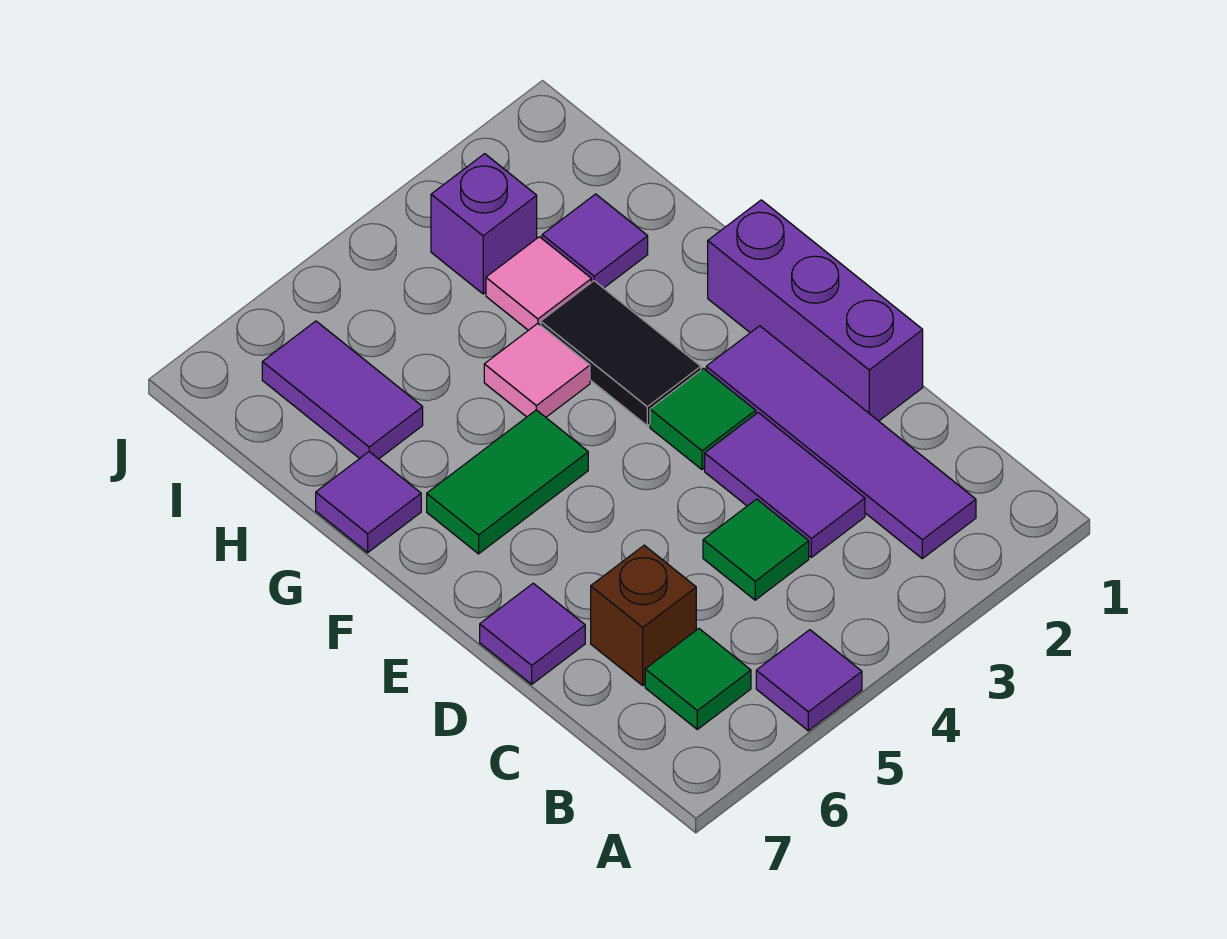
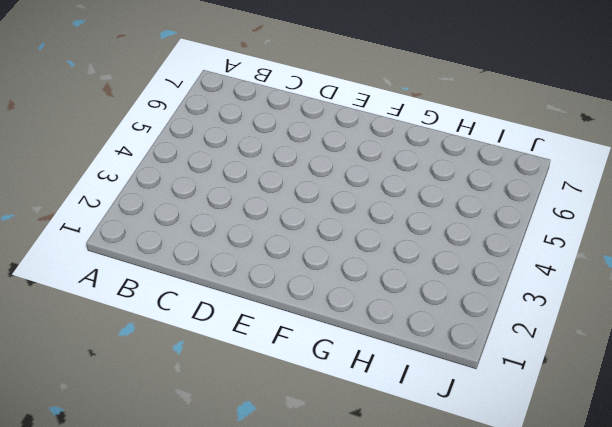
none -> purple tile A5 level 1
none -> purple tile B2:E2 level 1
none -> green tile B6 level 1

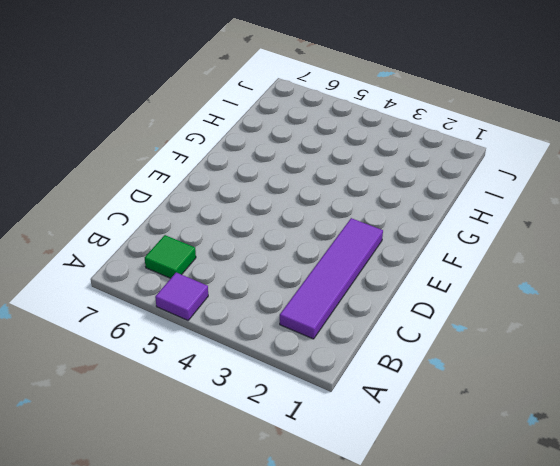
none -> purple tile C3:D3 level 1
none -> green tile C4 level 1
none -> brown brick C6 level 1

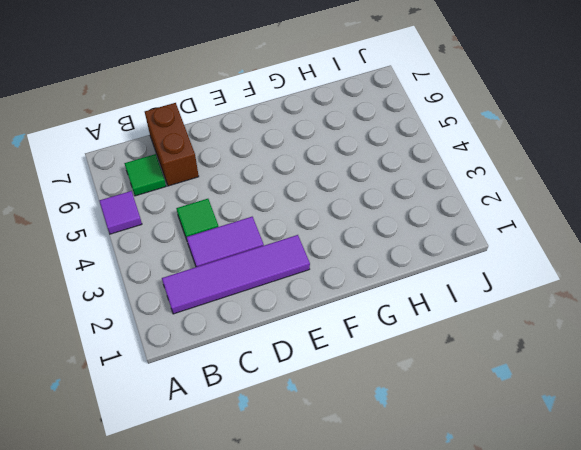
brown brick C6:C7 level 1 -> brown brick C6 level 1
none -> purple brick D1:F1 level 1
none -> purple tile D7 level 1
none -> green tile E3 level 1

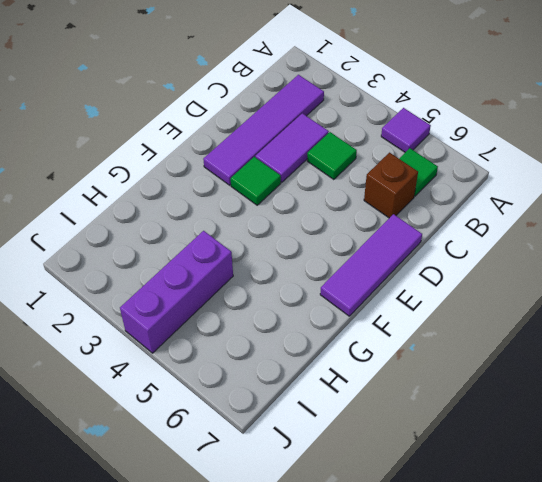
purple tile D7:F7 level 1 -> purple tile D7 level 1
purple brick H4:J4 level 1 -> purple brick D1:F1 level 1
none -> black tile F3:G3 level 1
none -> green tile F5:F6 level 1
none -> pink tile G4 level 1

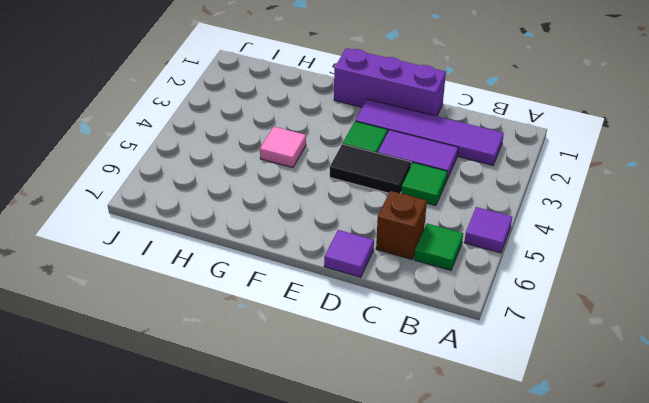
black tile D4:E4 level 1 -> black tile F3:G3 level 1
none -> green tile F5:F6 level 1
none -> purple tile G7 level 1
none -> purple tile H2 level 1

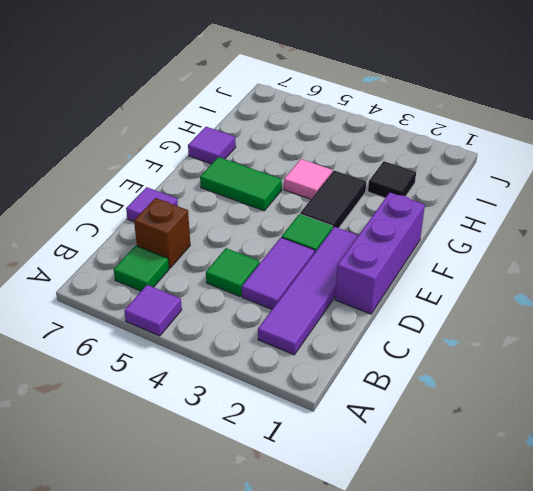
black tile H2 level 1 -> purple tile H2 level 1
none -> pink tile H3 level 1
none -> purple tile H6:I6 level 1
none -> purple brick I3 level 1

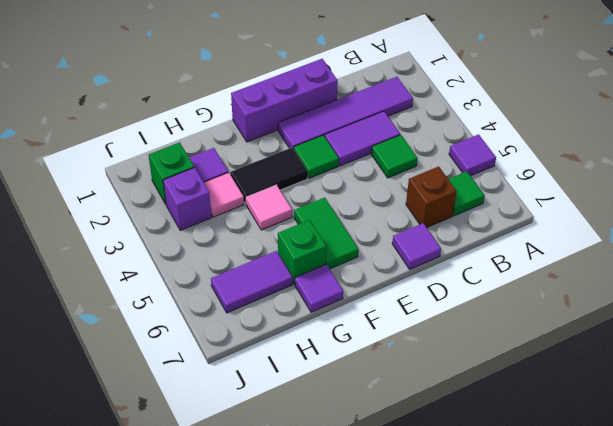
green brick G6 level 1 -> none
green brick I2 level 1 -> none

